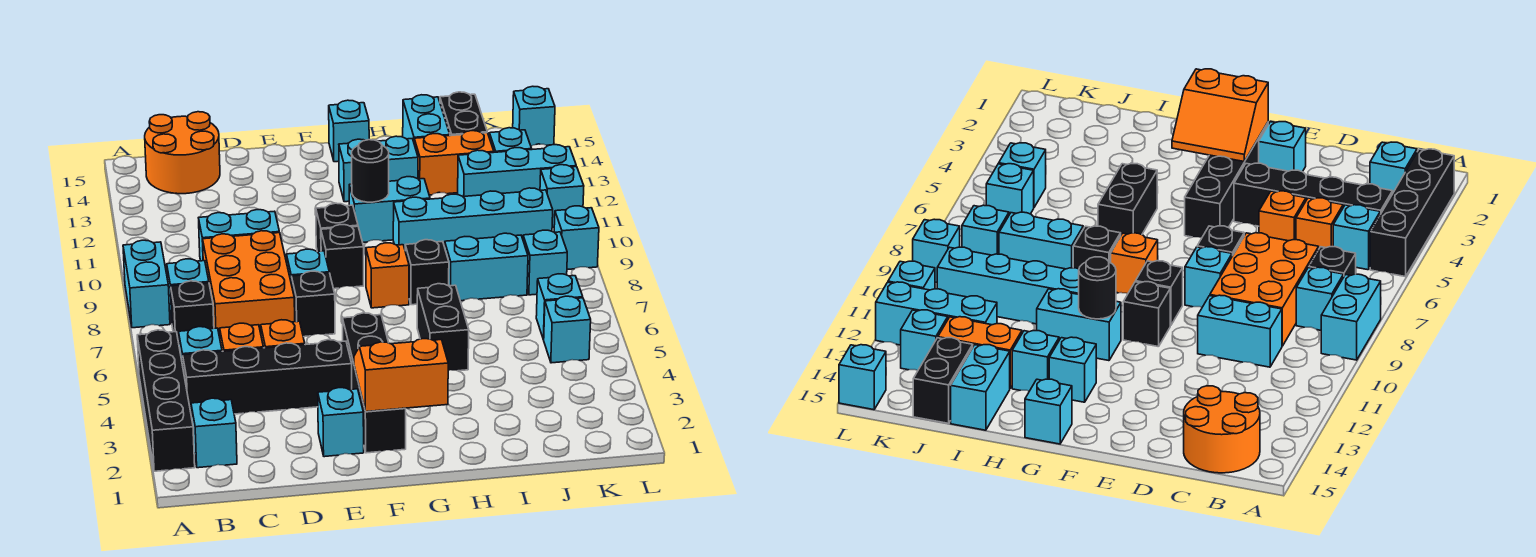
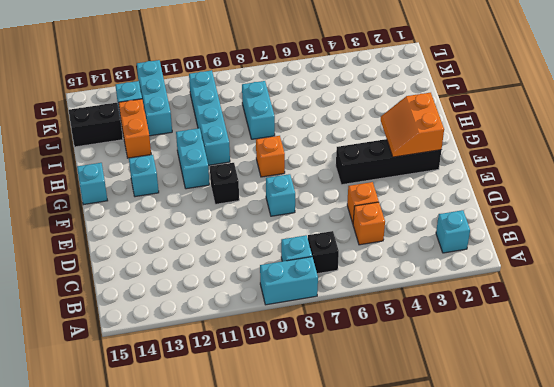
none -> black brick A2:A5 level 1
none -> black brick B4:E4 level 1
none -> cyan brick B5 level 1
none -> orange round brick B14:C15 level 1

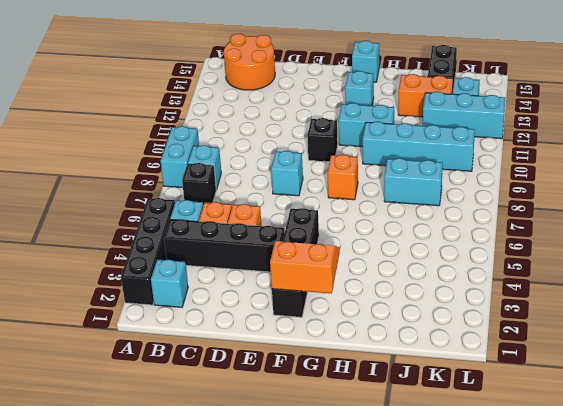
none -> orange brick C7:D9 level 1
none -> cyan brick C10:D10 level 1
none -> cyan brick E2 level 1
none -> black brick E7 level 1

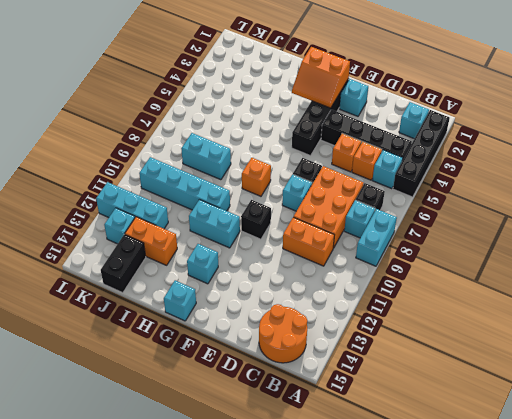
orange brick C10:D10 level 1 -> cyan brick C10:D10 level 1
none -> black brick F9 level 1
none -> black brick H5:H6 level 1
none -> black brick H8 level 1
none -> cyan brick H13 level 1

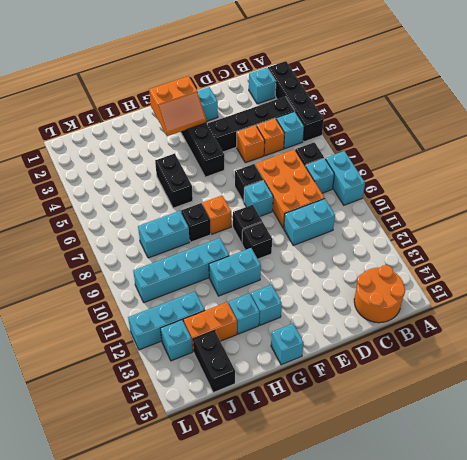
none -> cyan brick I14:I15 level 1
none -> cyan brick K5 level 1
none -> cyan brick K6 level 1
none -> cyan brick K8 level 1

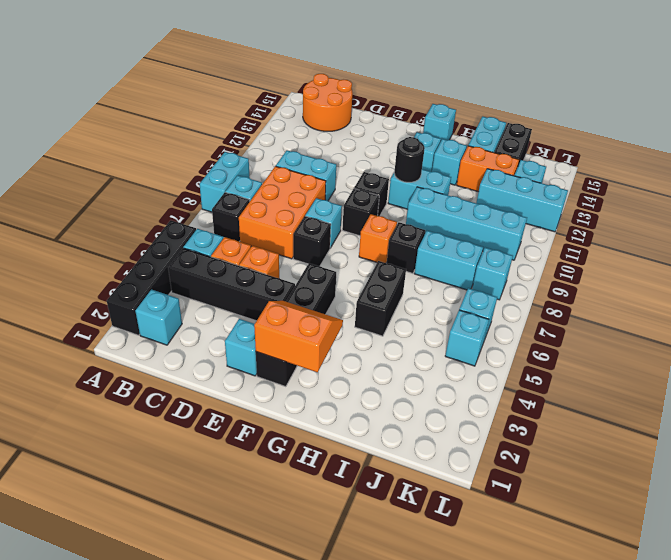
none -> cyan brick L9 level 1
none -> cyan brick L11 level 1
none -> cyan brick L15 level 1

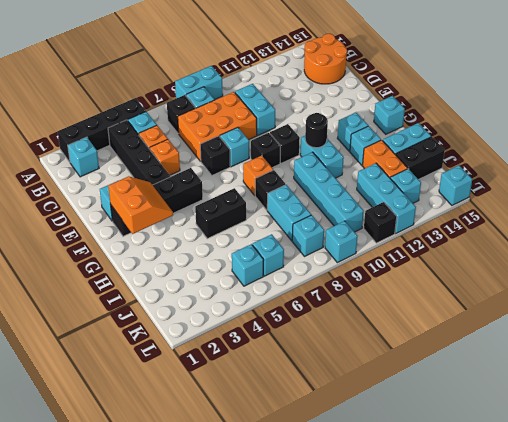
black brick L11 level 1 -> cyan brick L11 level 1

